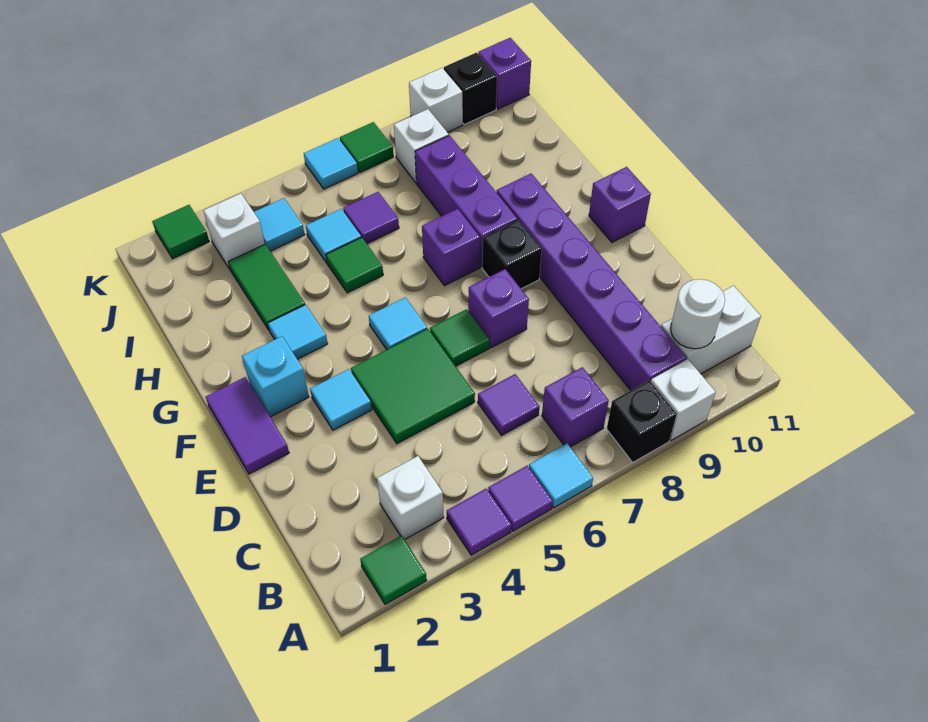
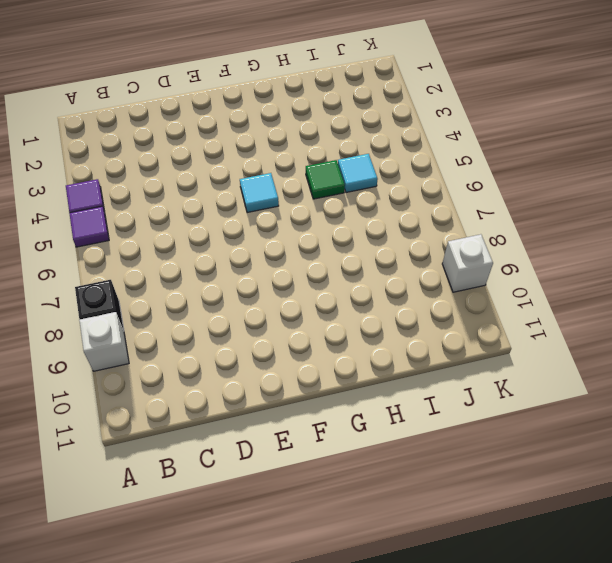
none -> green tile A2 level 1
none -> cyan tile A6 level 1
none -> white brick B3 level 1
none -> purple brick B7 level 1

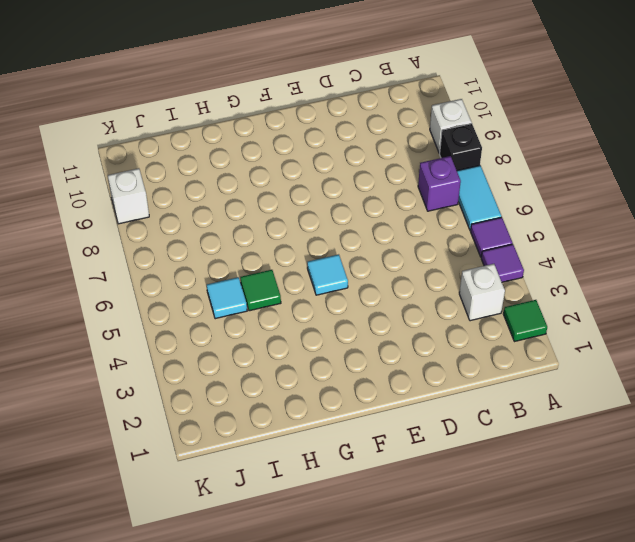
cyan tile A6:A7 level 1 -> cyan tile A6 level 1
none -> purple brick B9:G9 level 1
none -> white brick B10:B11 level 1
none -> purple tile C6 level 1
none -> green tile D4:E5 level 1

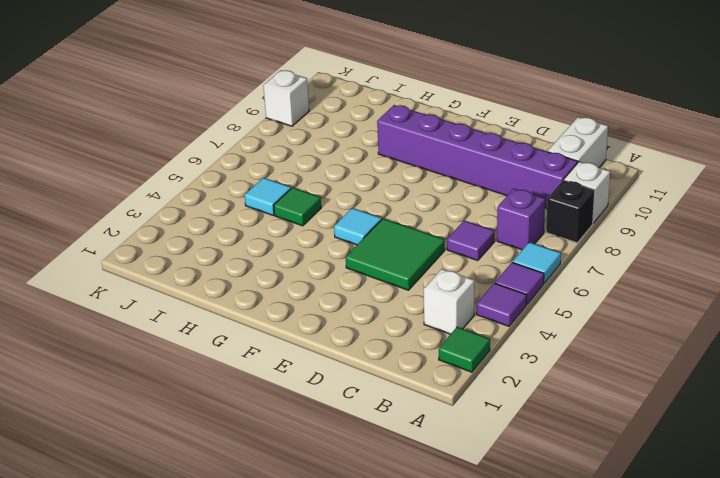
none -> purple tile E1:F1 level 1
none -> cyan tile E3 level 1
none -> green tile E6 level 1
none -> purple brick E7 level 1

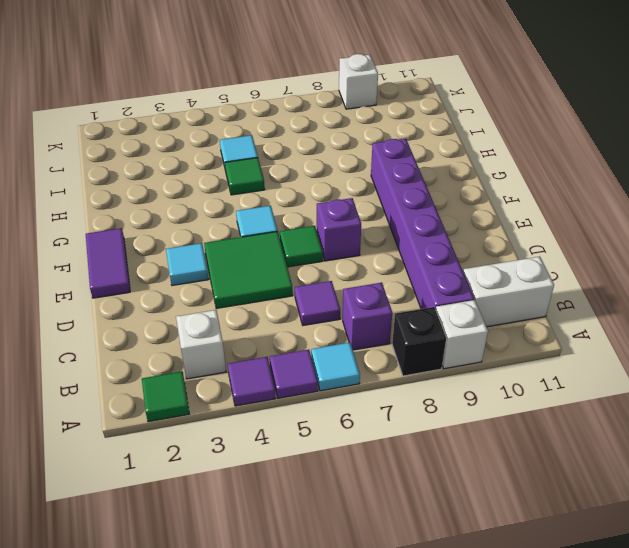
none -> cyan brick F2 level 1
none -> black brick F8 level 1
none -> purple brick F11 level 1
none -> cyan tile G3 level 1

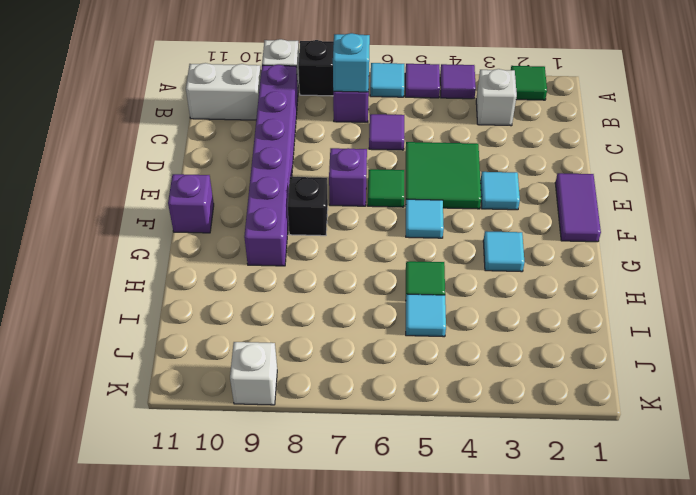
cyan brick B7 level 2 -> cyan brick F2 level 1
none -> purple brick G7 level 1
none -> purple brick G8:I8 level 1
none -> green tile H3:I3 level 1
none -> purple tile I6 level 1

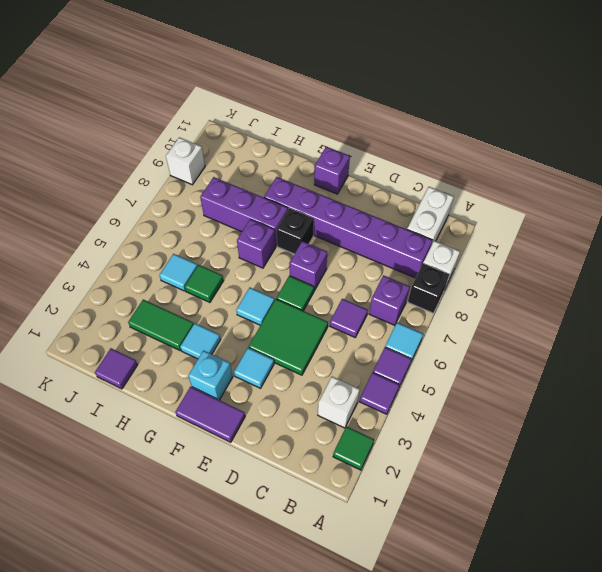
purple tile I1 level 1 -> purple tile I6 level 1
none -> white brick J3 level 1
none -> cyan tile J4 level 1
none -> white brick J8 level 1
none -> green tile K2 level 1

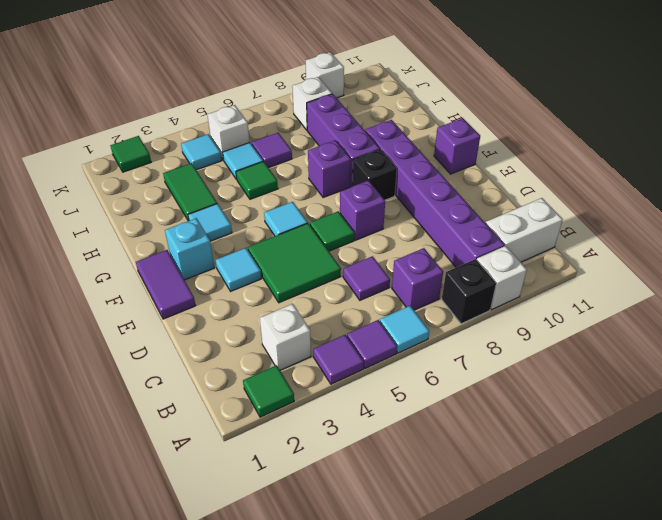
white brick J5 level 1 -> white brick J3 level 1
none -> cyan tile K6 level 1
none -> green tile K7 level 1
none -> black brick K10 level 1
none -> purple brick K11 level 1

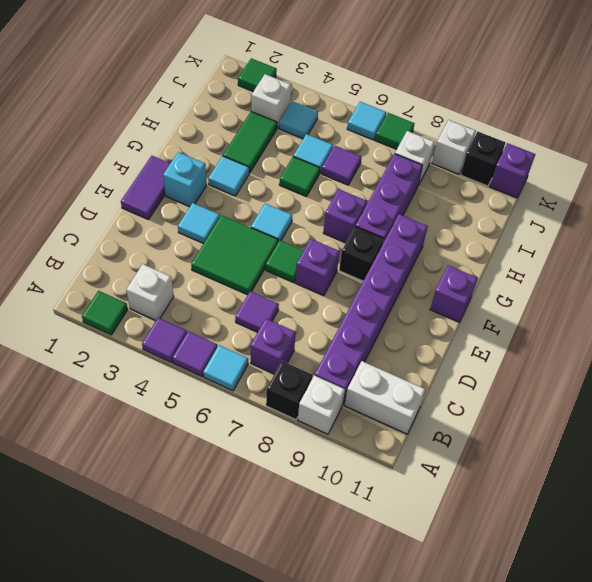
none -> white round brick B10 level 2

